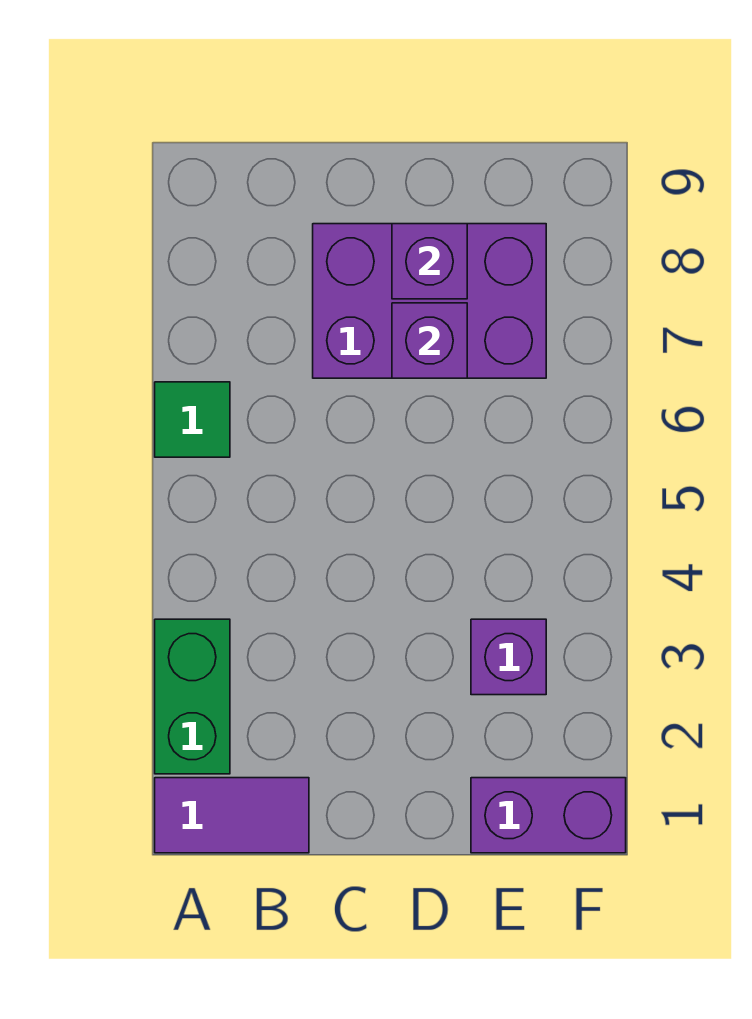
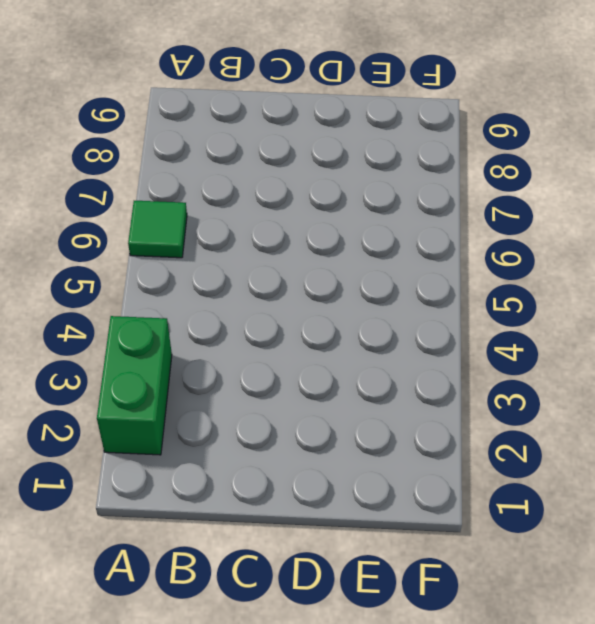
none -> purple tile A1:B1 level 1
none -> purple brick C7:E8 level 1

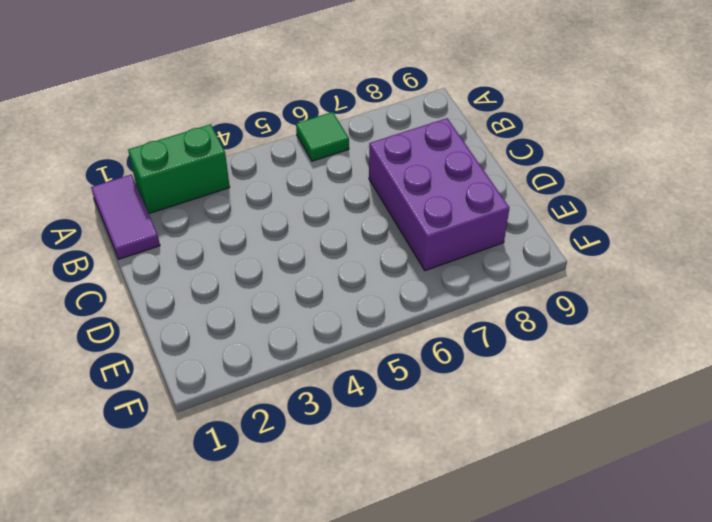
none -> purple brick E1:F1 level 1
none -> purple brick E3 level 1

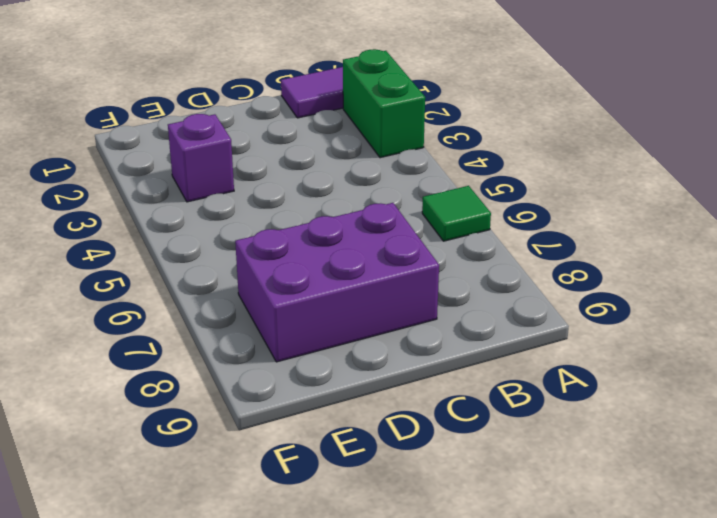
none -> purple brick E1:F1 level 1
none -> purple brick D7 level 2

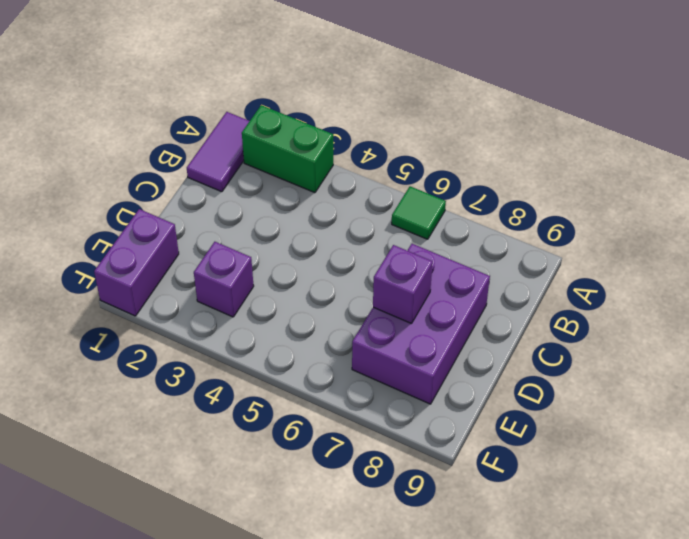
none -> purple brick D8 level 2

